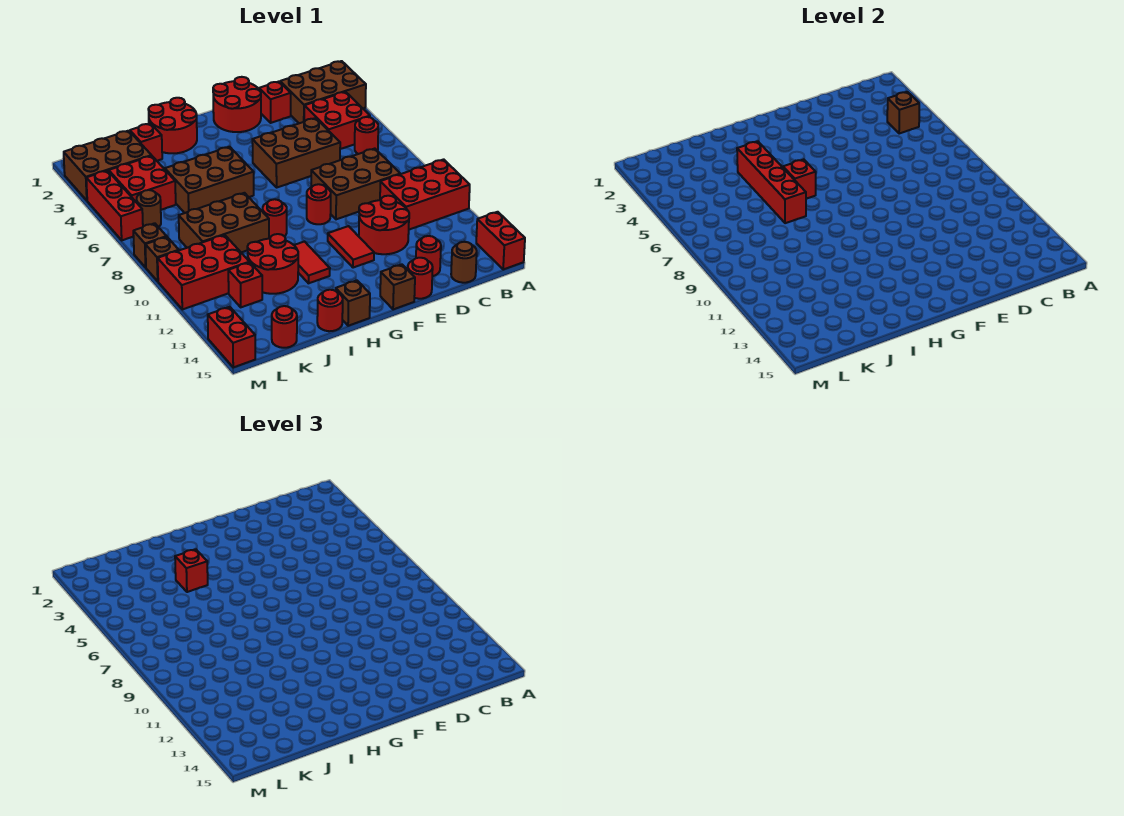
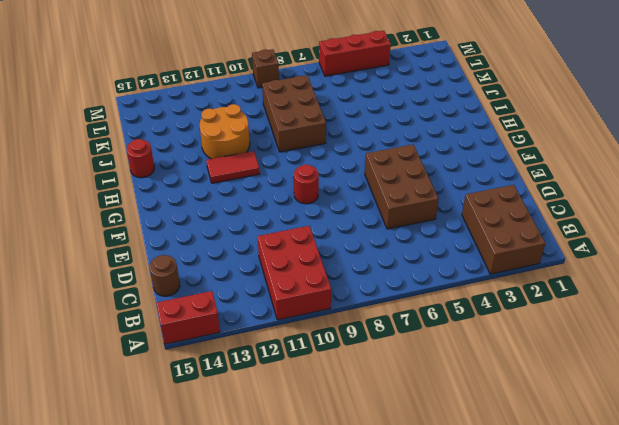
orange round brick I11:J12 level 1 -> red round brick I11:J12 level 1
none -> red brick B4:C5 level 1
none -> red round brick B6 level 1
none -> brown brick C8:E9 level 1
none -> red brick D2 level 1

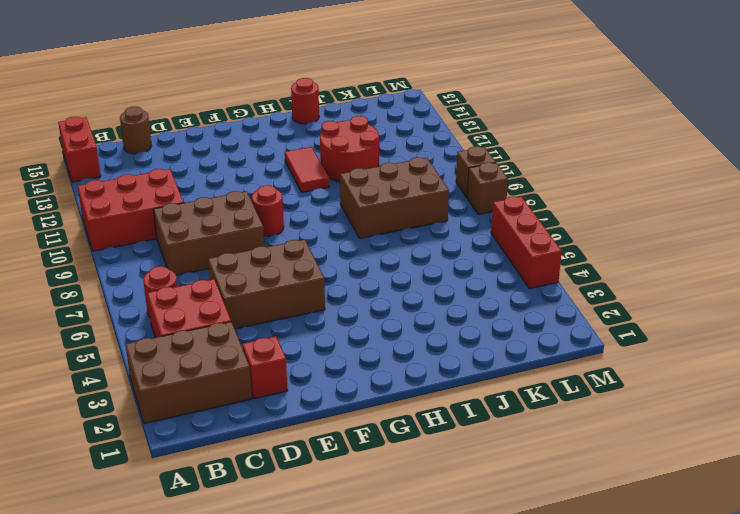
none -> red round brick D11:E12 level 1
none -> red round brick D14 level 1
none -> red round brick E1:F2 level 1
none -> red round brick E15 level 1

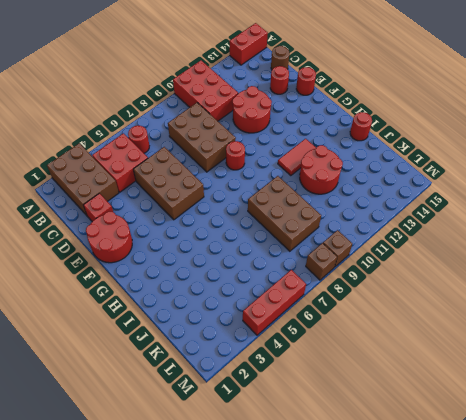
none -> red tile F11:F12 level 1
none -> brown brick F15 level 1
none -> red round brick H1:I2 level 1
none -> brown brick H5:J6 level 1

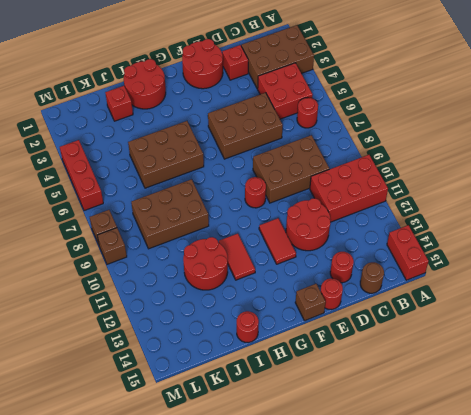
none -> red round brick H9 level 1
none -> brown brick H15 level 1
none -> brown brick K2:M3 level 1
none -> red brick K4:L5 level 1

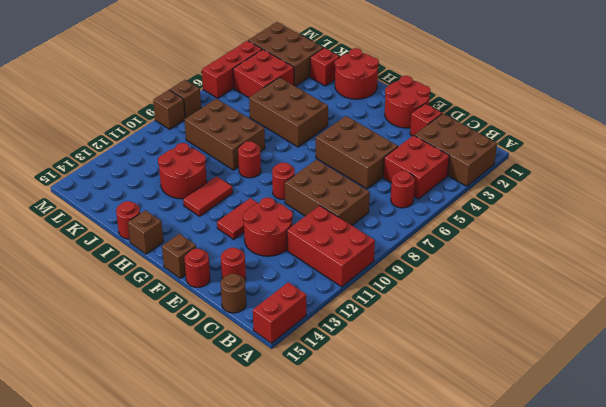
none -> red brick K10:M11 level 1
none -> red brick K12 level 1
none -> red round brick K15 level 1
none -> brown round brick L6 level 1

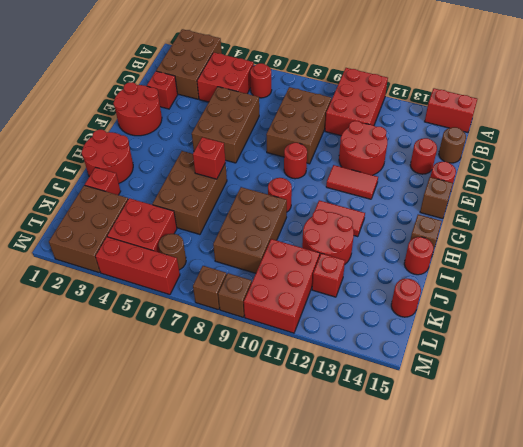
none -> red brick M14:M15 level 1
none -> brown brick B4 level 2
none -> red brick I4:I7 level 2
none -> red brick I4 level 3

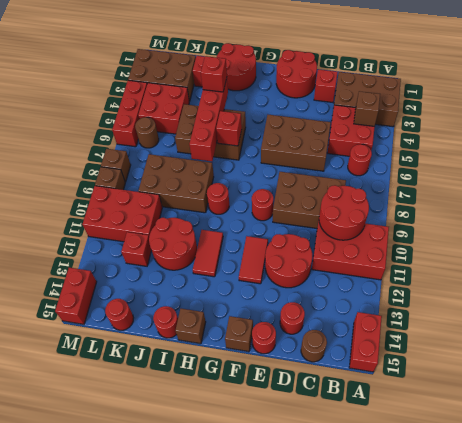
red round brick B9:C10 level 2 -> none

